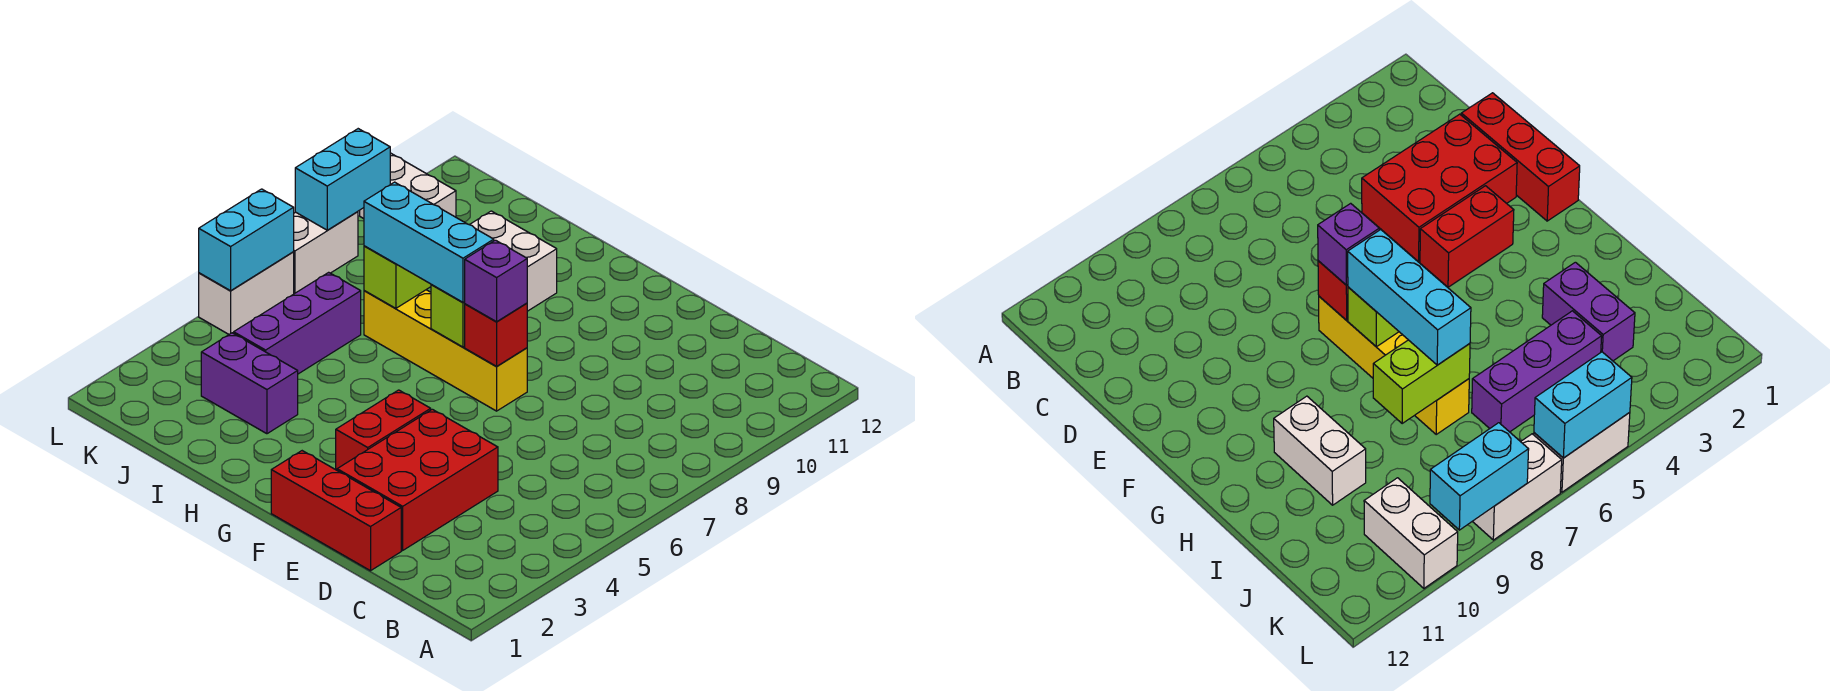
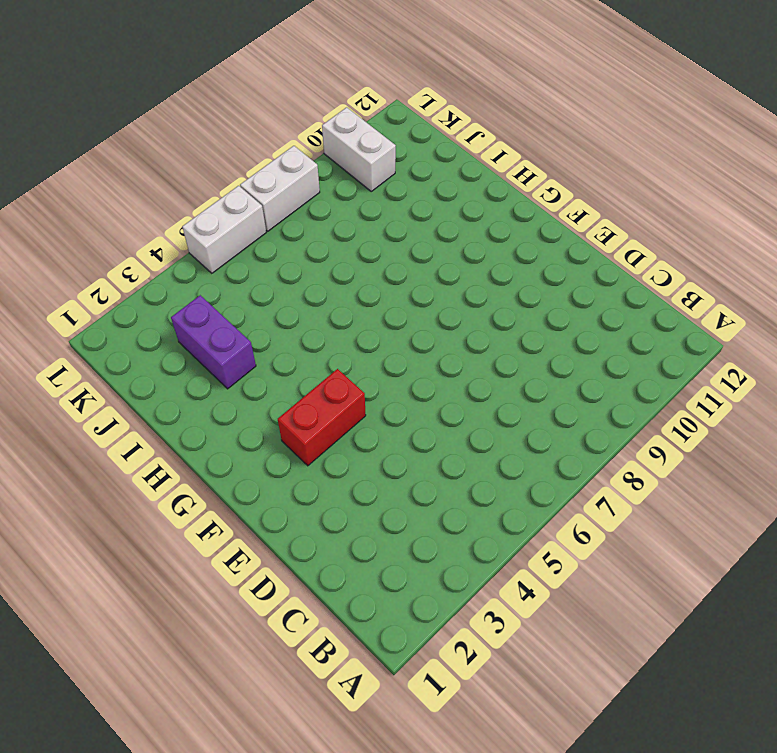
none -> red brick D1:F1 level 1
none -> red brick D2:E4 level 1
none -> yellow brick F7:I7 level 1

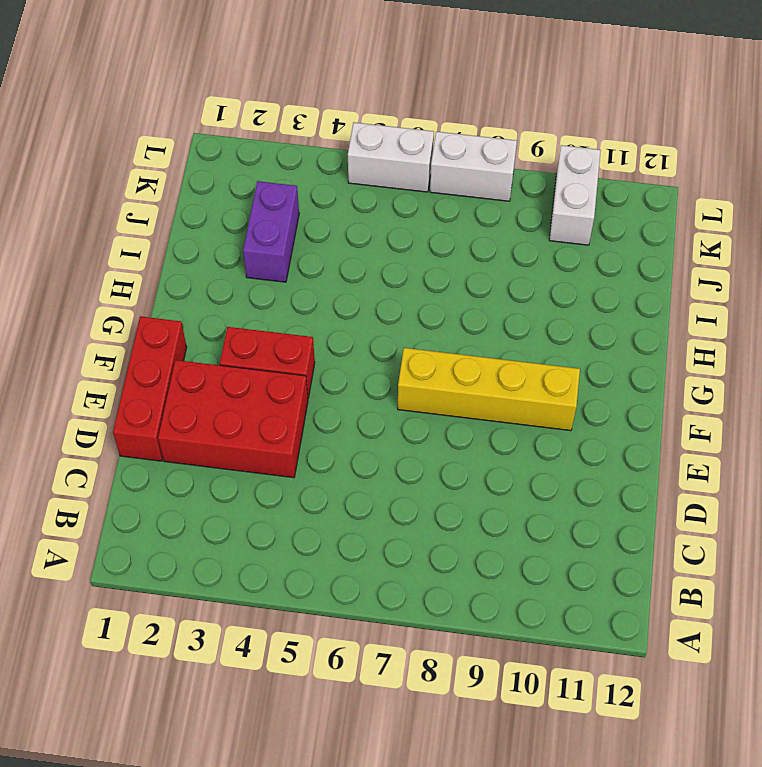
yellow brick F7:F10 level 1 -> yellow brick F7:I7 level 1
none -> white brick H10:I10 level 1
none -> purple brick J4:J6 level 1
none -> red brick F7 level 2

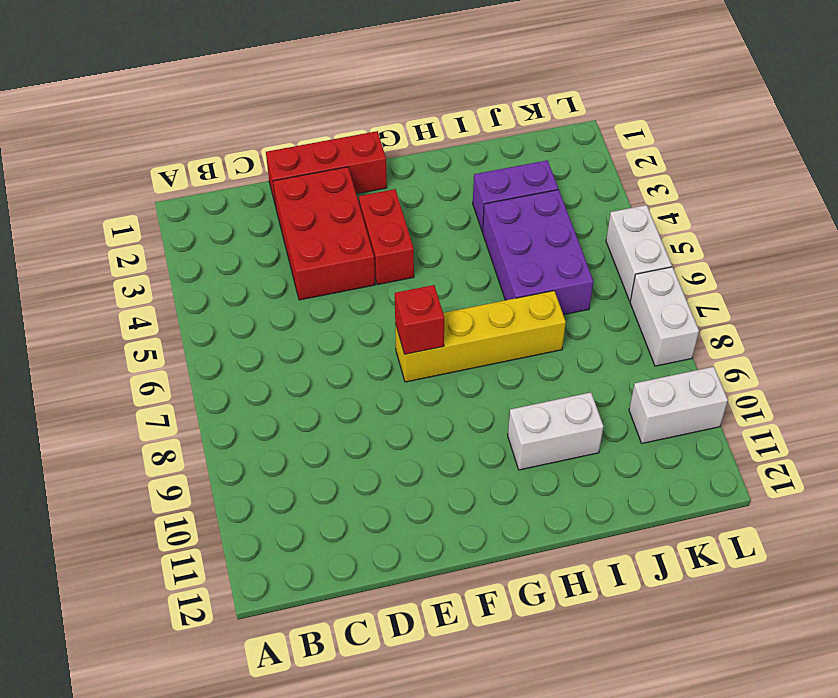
purple brick I4:J6 level 1 -> purple brick J4:J6 level 1
none -> lime brick G7 level 2
none -> lime brick I7:I8 level 2
none -> cyan brick L5:L6 level 2

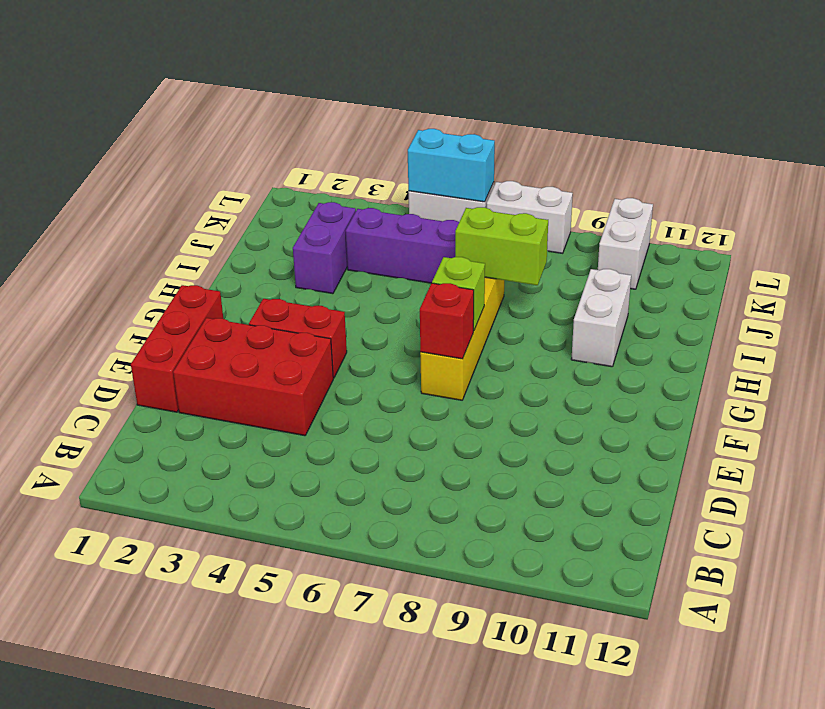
none -> cyan brick L8:L9 level 2
none -> purple brick F7 level 3
none -> cyan brick G7:I7 level 3

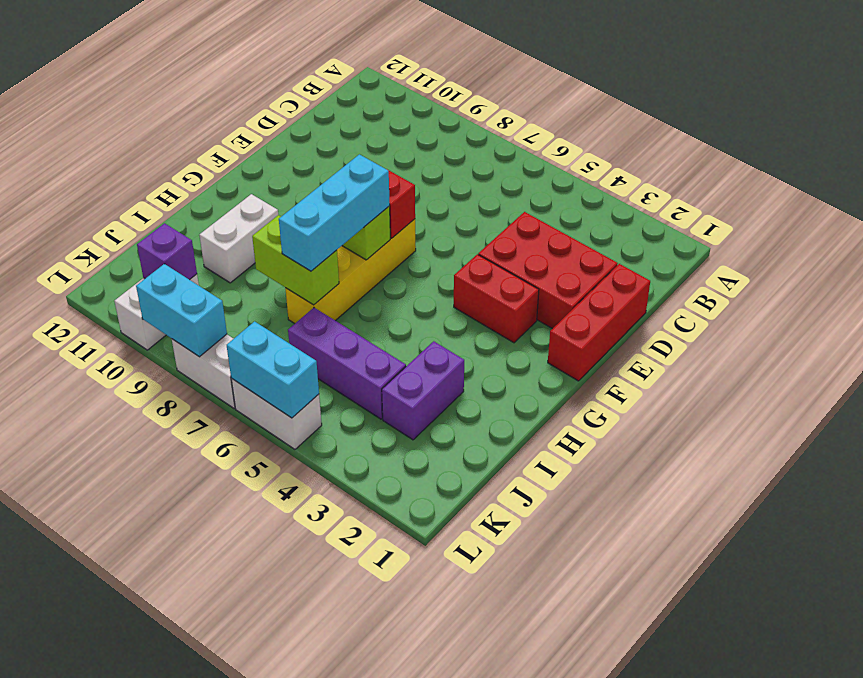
purple brick K10 level 2 -> purple brick F7 level 3

